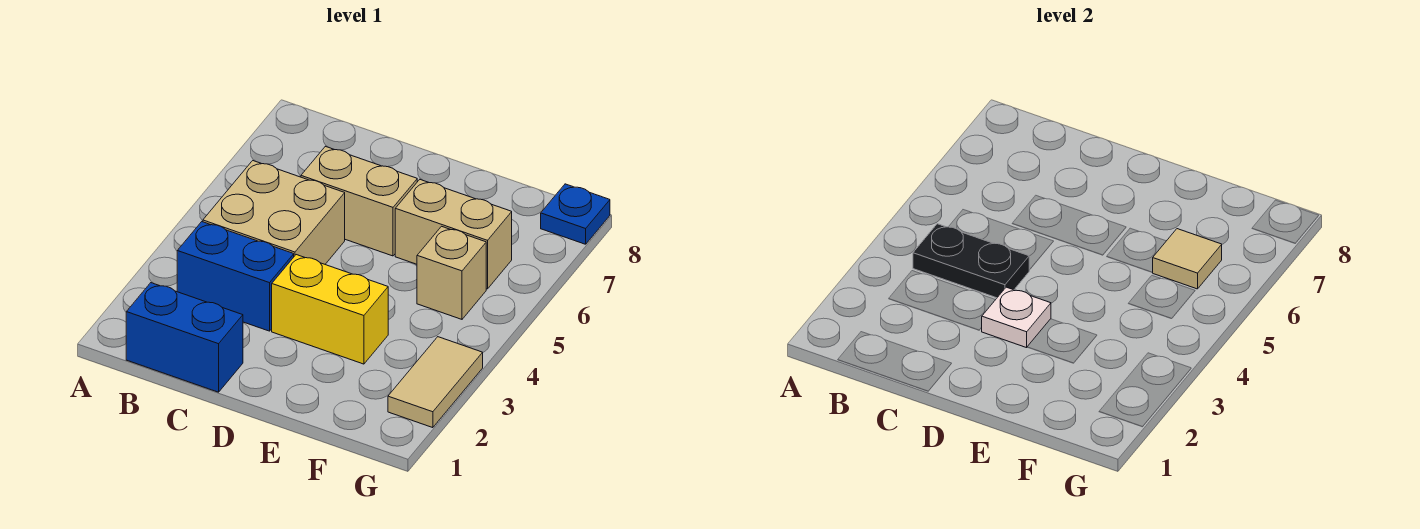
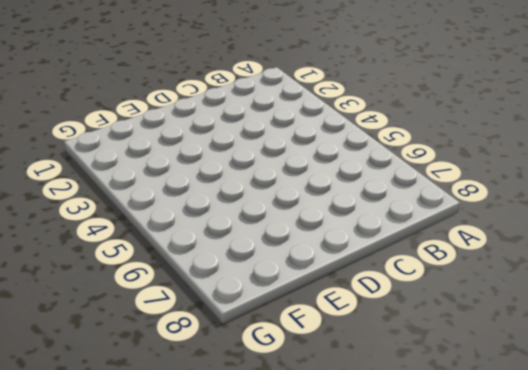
none -> blue brick B1:C1 level 1
none -> blue brick B3:C3 level 1
none -> tan brick B4:C5 level 1

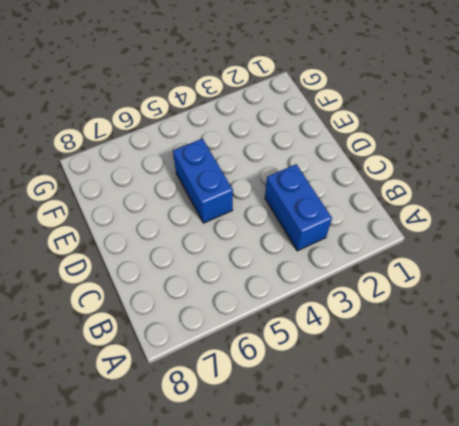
blue brick D5:E5 level 1 -> blue brick B1:C1 level 1
none -> tan brick B4:C5 level 1
none -> tan brick C6:D6 level 1
none -> yellow brick D3:E3 level 1

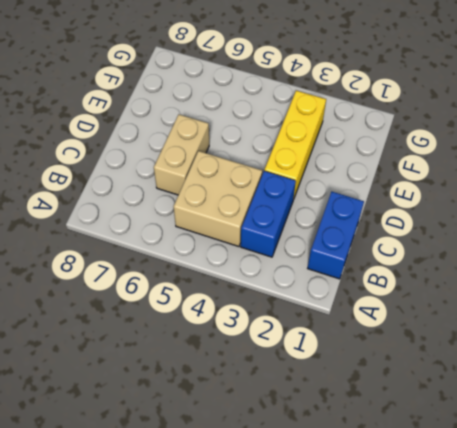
yellow brick D3:F3 level 1 -> yellow brick D3:E3 level 1
none -> tan brick E6:F6 level 1
none -> tan brick F5 level 1
none -> tan tile G2:G3 level 1

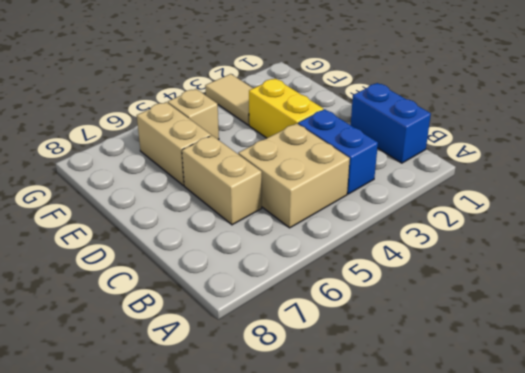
tan tile F3:G3 level 1 -> tan tile G2:G3 level 1
none -> blue plate G8 level 1
none -> black plate B4:C4 level 2
none -> white plate D3 level 2

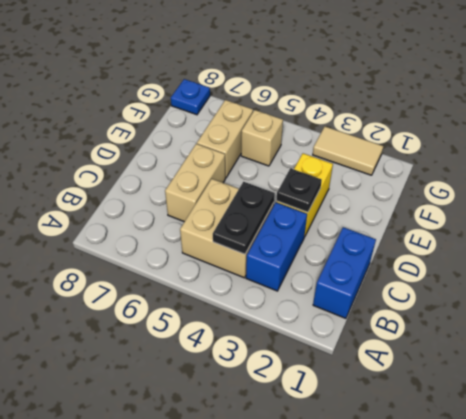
black plate D3 level 2 -> white plate D3 level 2
none -> tan tile F6 level 2

